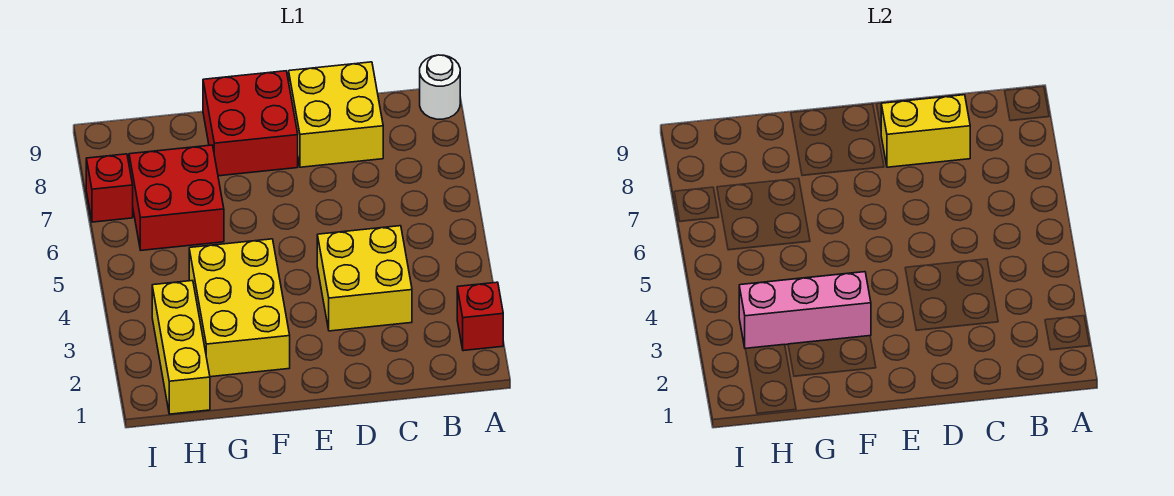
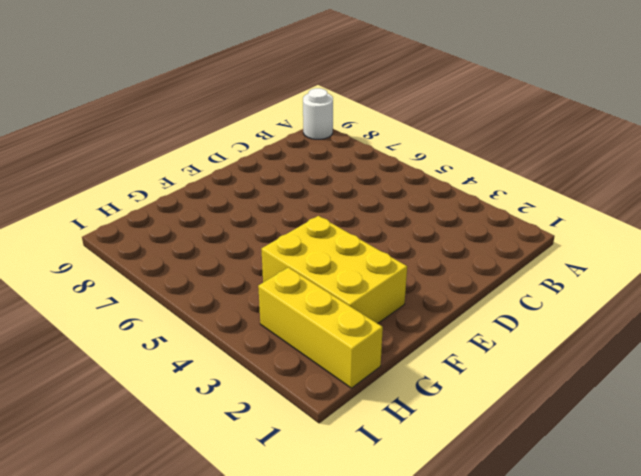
none -> red brick A2 level 1
none -> yellow brick C3:D4 level 1

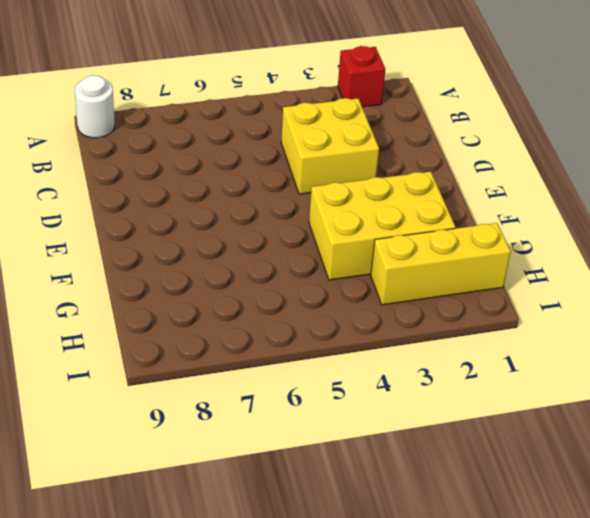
none -> yellow brick C8:D9 level 1
none -> red brick E8:F9 level 1

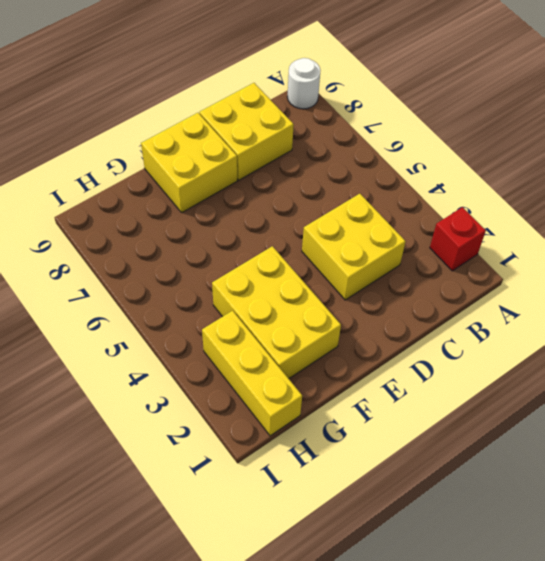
yellow brick E8:F9 level 1 -> red brick E8:F9 level 1
none -> red brick G6:H7 level 1
none -> red brick I7 level 1

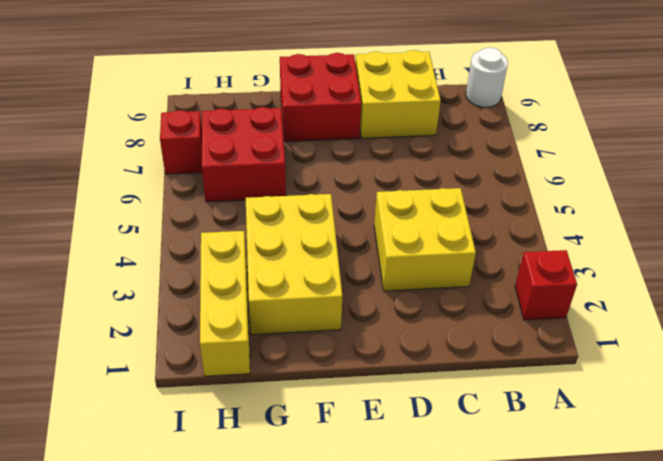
none -> yellow brick C8:D8 level 2
none -> pink brick F3:H3 level 2

